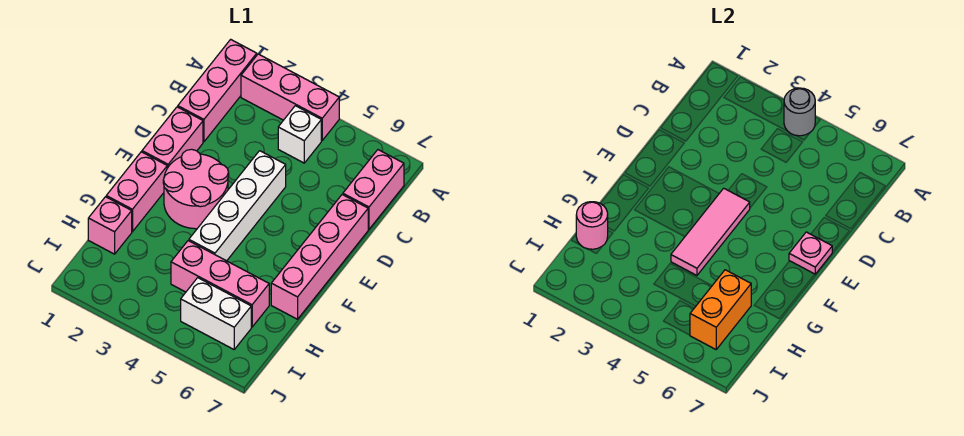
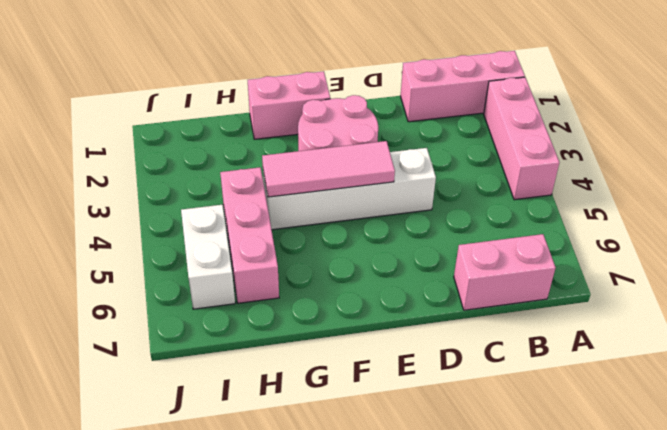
none -> white brick B4 level 1
none -> pink brick D1:E1 level 1
none -> pink brick D7:G7 level 1

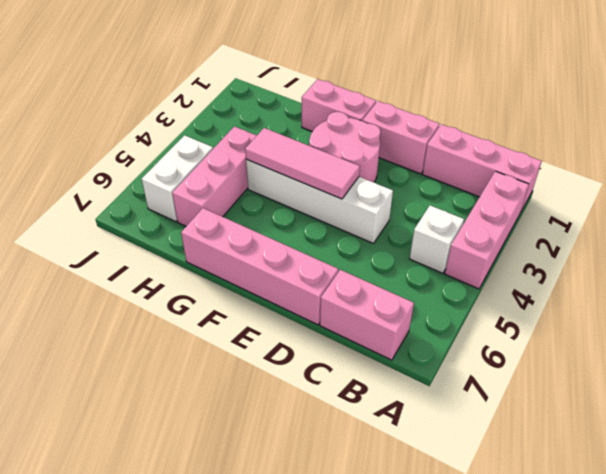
none -> pink brick H1 level 1
none -> grey round brick A4 level 2
none -> pink plate E7 level 2

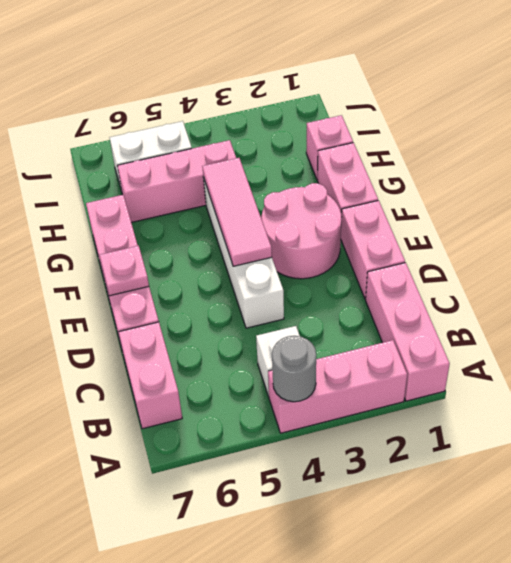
none -> pink round brick H1 level 2
none -> orange brick H6:I6 level 2

